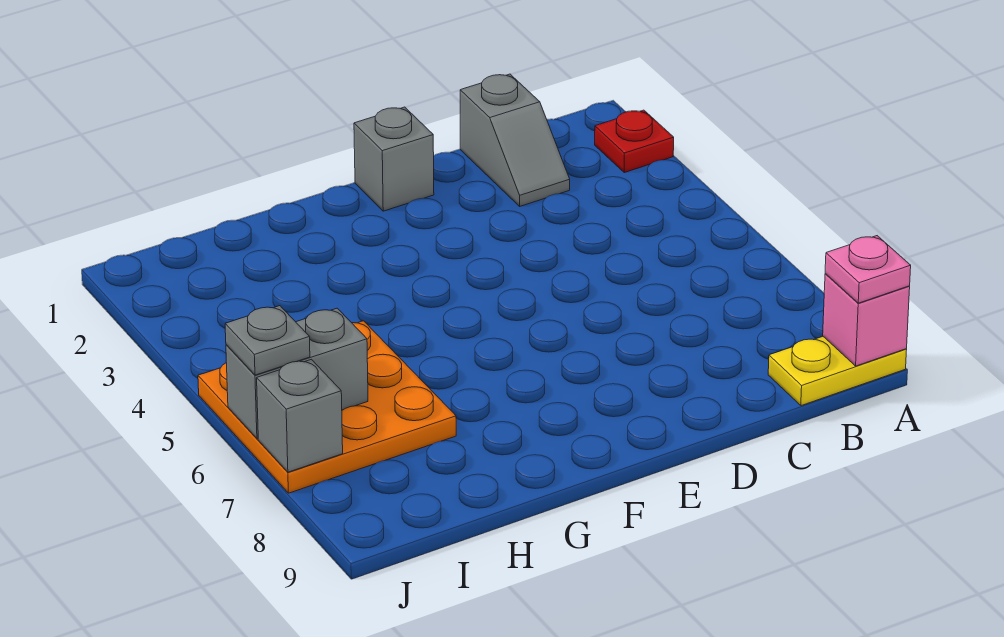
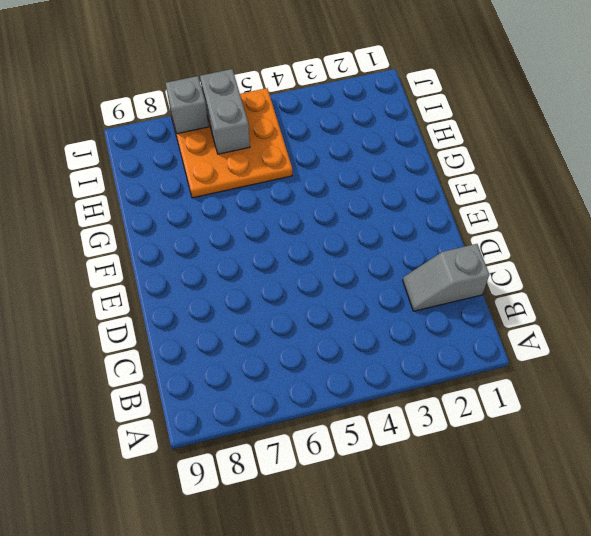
none -> red plate A2 level 1
none -> yellow plate A9:B9 level 1

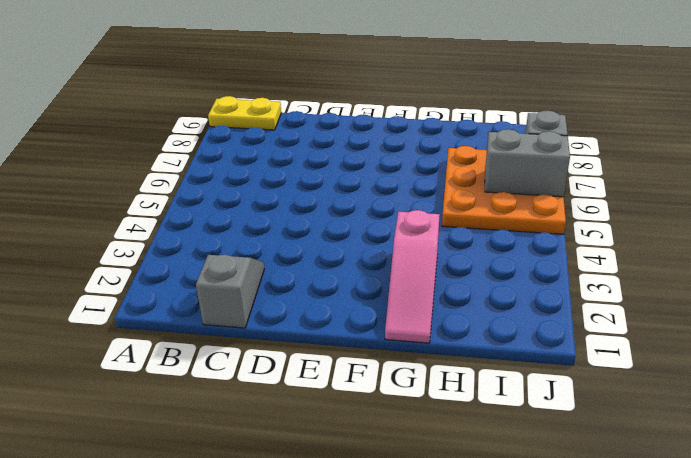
pink slope G1:G3 level 1 top 3 -> none
none -> red plate A2 level 1
none -> grey brick E1 level 1

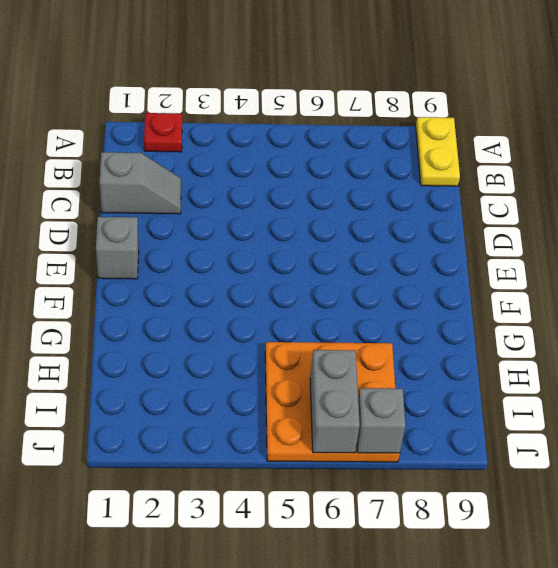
none -> pink brick A9 level 2
none -> pink plate A9 level 3

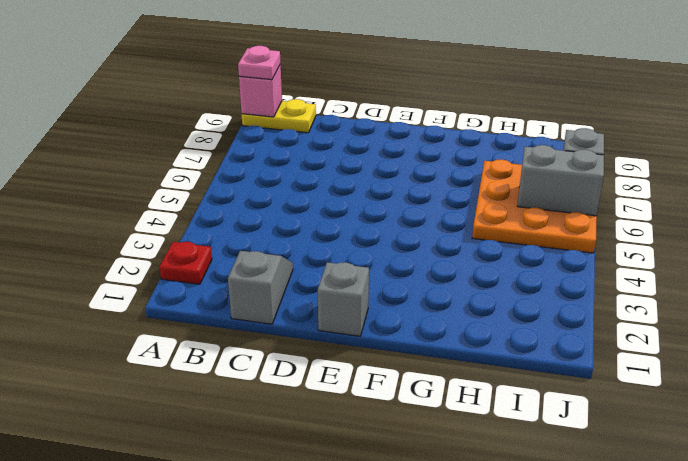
none -> grey plate J6 level 3

